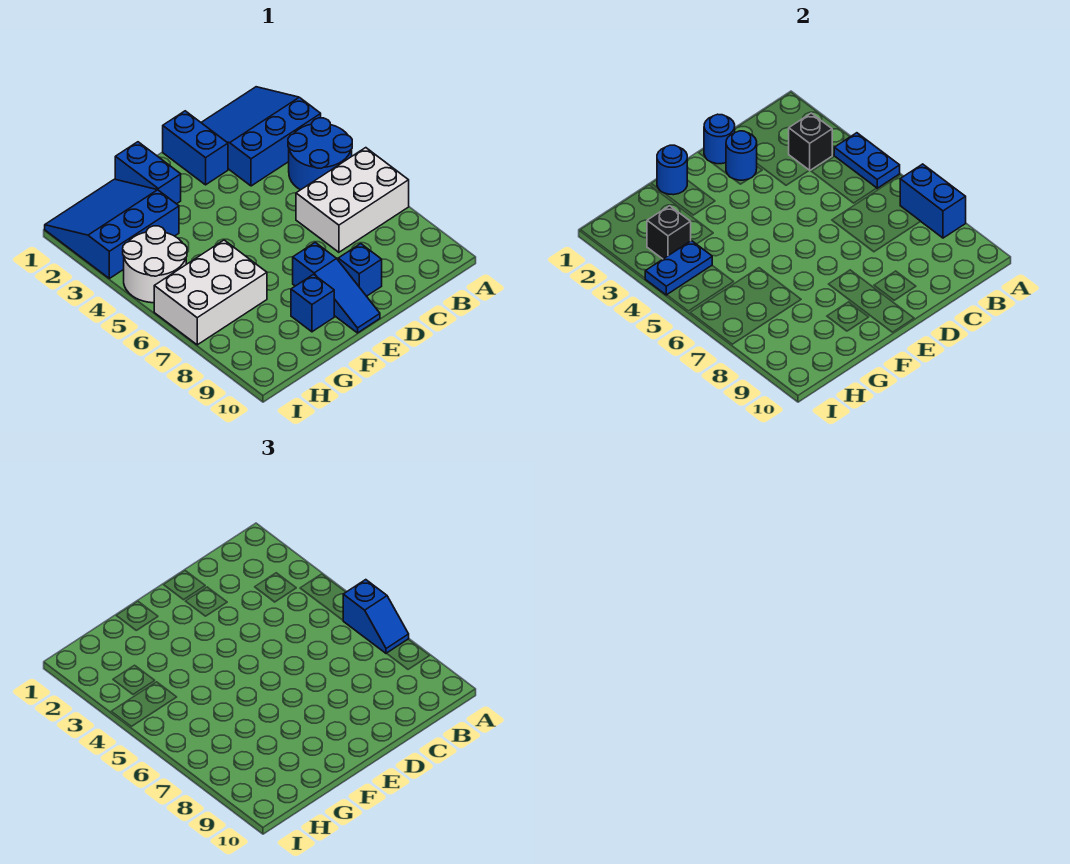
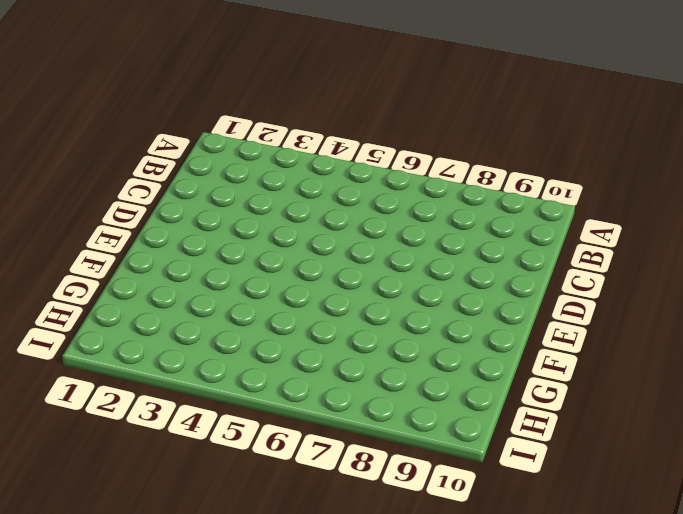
none -> blue slope A1:C3 level 1 top 3
none -> blue round brick A4:B5 level 1
none -> white brick A6:C7 level 1

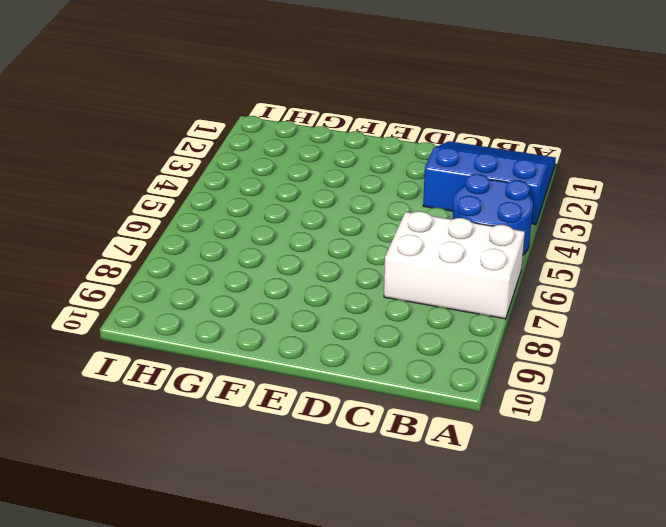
none -> blue brick D1:D2 level 1
none -> blue brick D9 level 1
none -> blue slope E8:E10 level 1 top 8

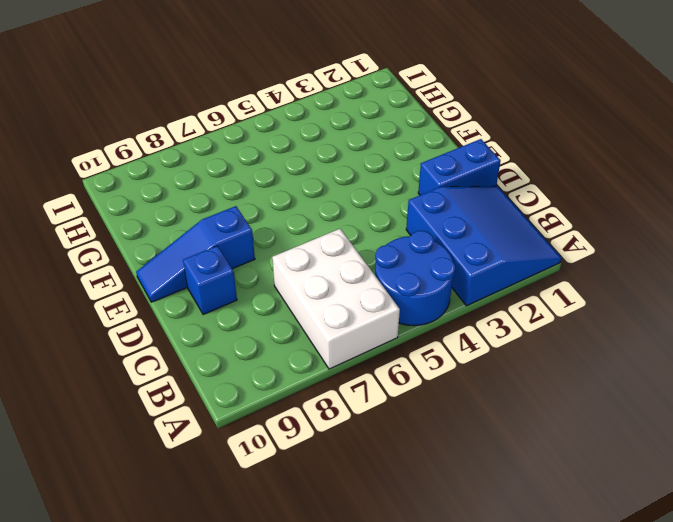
none -> blue brick F1:F2 level 1
none -> blue brick F9 level 1
none -> blue slope G1:I3 level 1 top 3

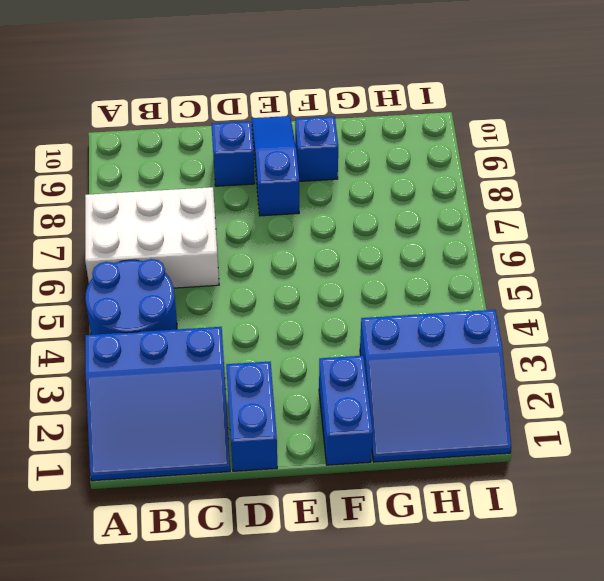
none -> white brick G6:I7 level 1
none -> white round brick H4:I5 level 1
none -> blue plate A4:A5 level 2

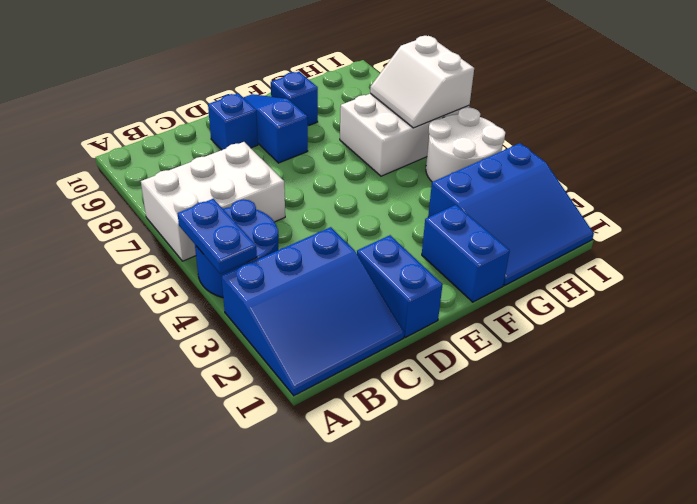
white slope H6:I7 level 2 top I -> none
none -> blue brick A7:A8 level 2
none -> black brick B3 level 2
none -> blue round brick D1 level 2

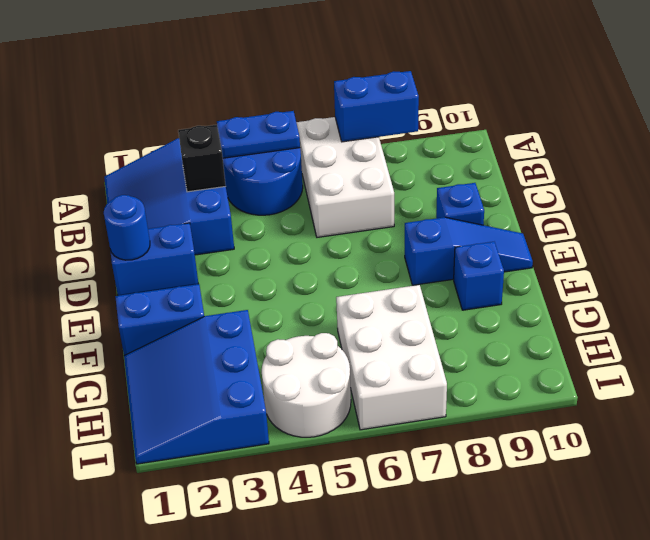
none -> blue round brick D2 level 2
none -> blue round brick F1 level 2
none -> black brick H3 level 2

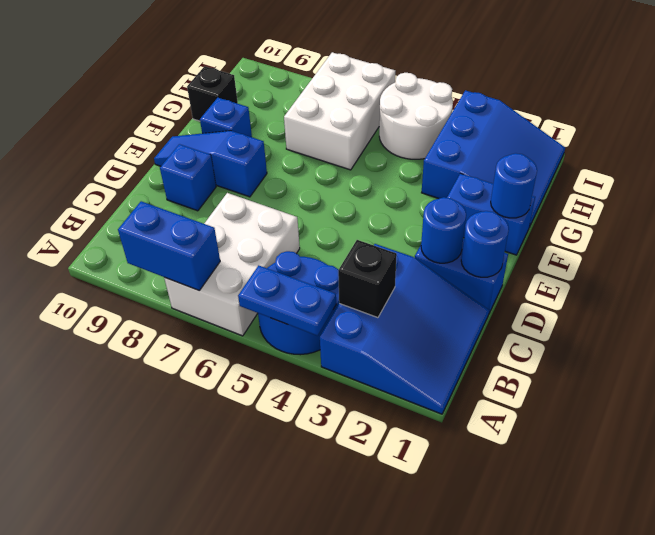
black brick G10 level 1 -> black brick H3 level 2
none -> blue plate H4:I4 level 2
none -> blue slope A6:A7 level 3 top 6

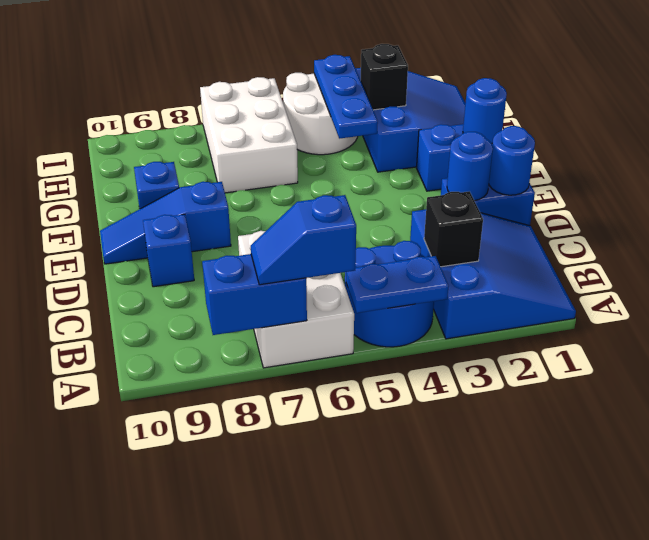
blue plate G4:I4 level 2 -> blue plate H4:I4 level 2

